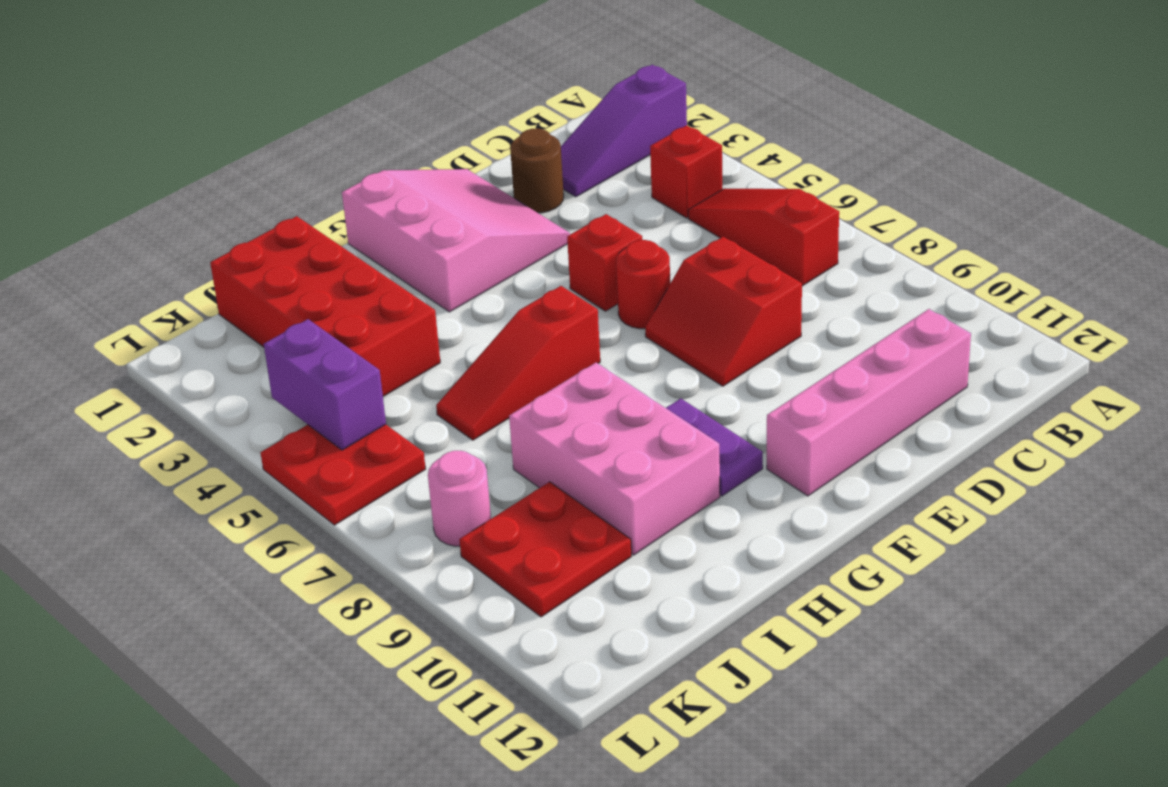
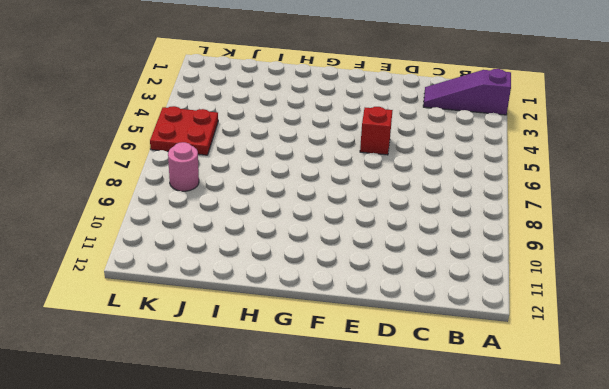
none -> red brick B4 level 1
none -> red slope B5:B7 level 1 top 7
none -> pink brick C11:F11 level 1

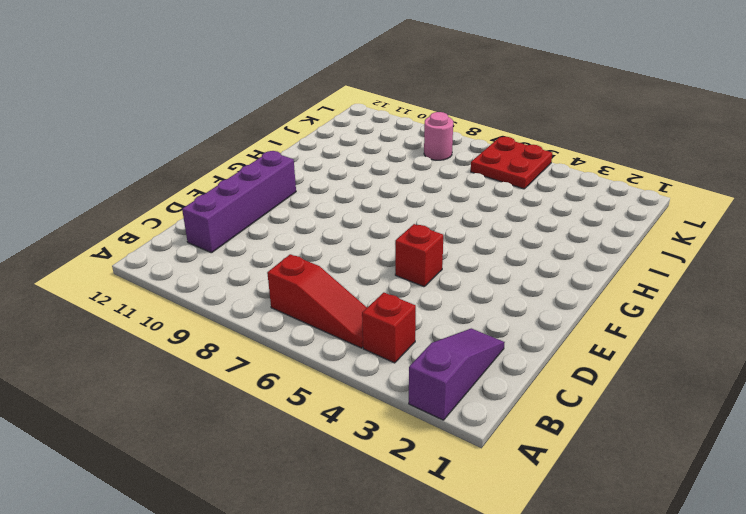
purple brick C11:F11 level 1 -> pink brick C11:F11 level 1
none -> brown round brick D2 level 1
none -> red slope D7:E8 level 1 top D
none -> pink slope E1:G3 level 1 top G

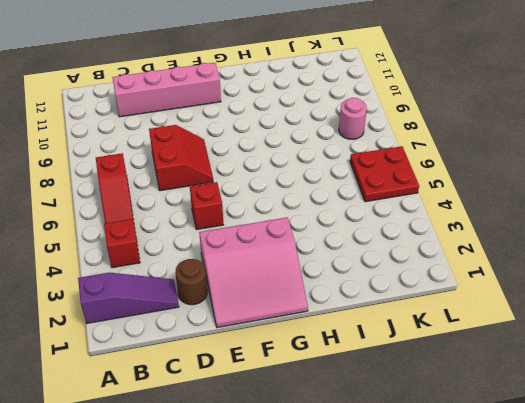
pink slope E1:G3 level 1 top 3 -> pink slope E1:G3 level 1 top G
none -> red round brick E6 level 1
none -> red slope G6:I6 level 1 top G
none -> purple plate G9:G10 level 1

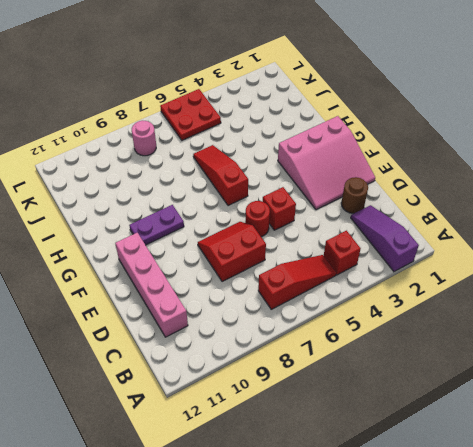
none -> pink brick H8:I10 level 1
none -> red brick I1:J4 level 1
none -> red plate J9:K10 level 1

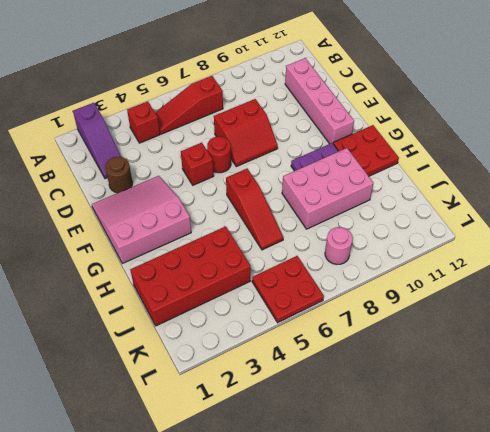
red plate G11:H12 level 1 -> red plate J9:K10 level 1
none -> purple brick K4:K5 level 2

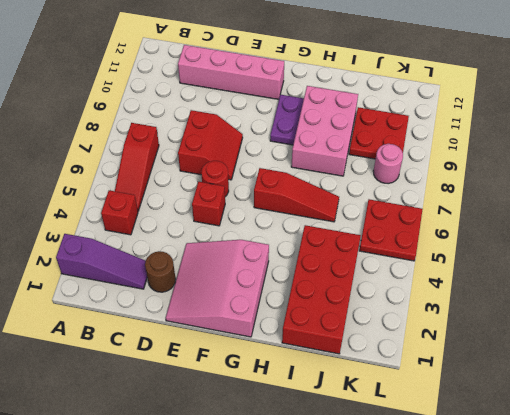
none -> purple brick K4:K5 level 2

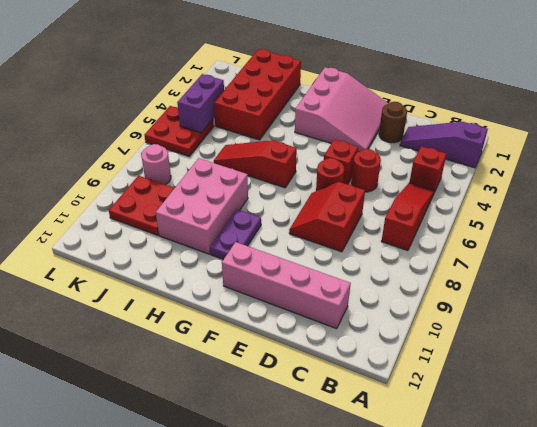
red round brick D5 level 1 -> none

